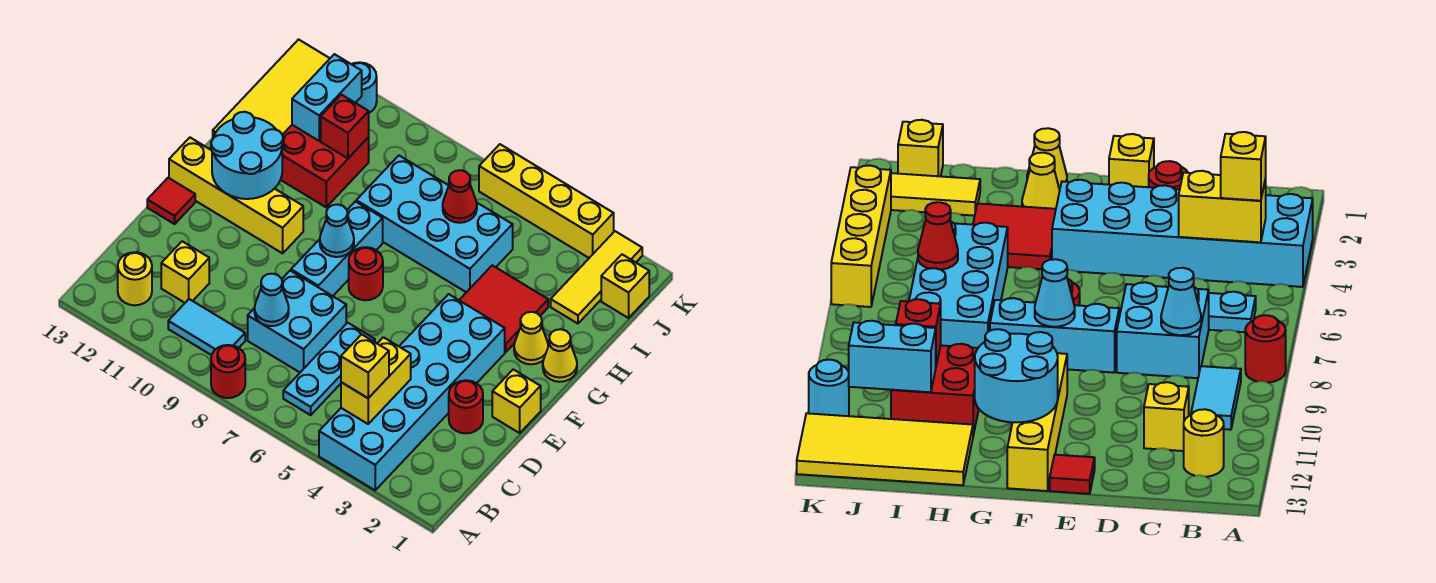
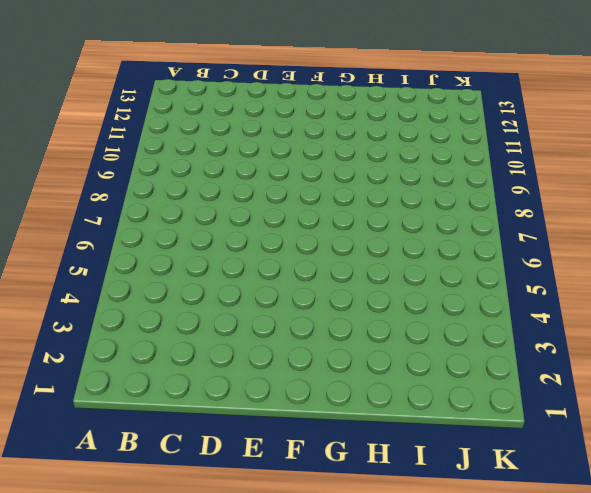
none -> cyan brick A3:F4 level 1
none -> red round brick A8 level 1
none -> cyan plate B6:D6 level 1
none -> cyan tile B9:B10 level 1

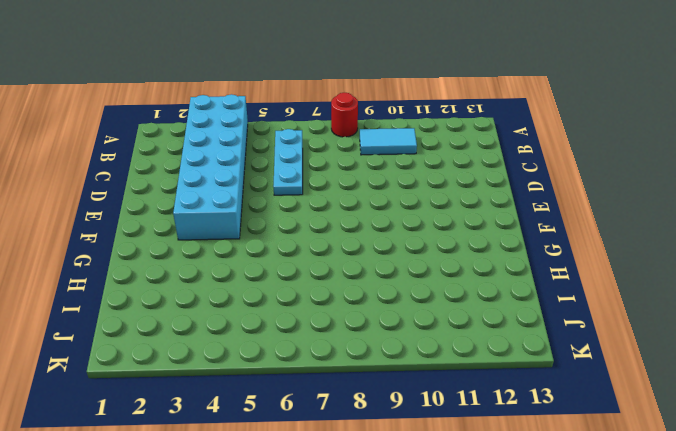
none -> yellow round brick B12 level 1
none -> cyan brick C7:D8 level 1
none -> yellow brick C11 level 1
none -> red round brick D2 level 1

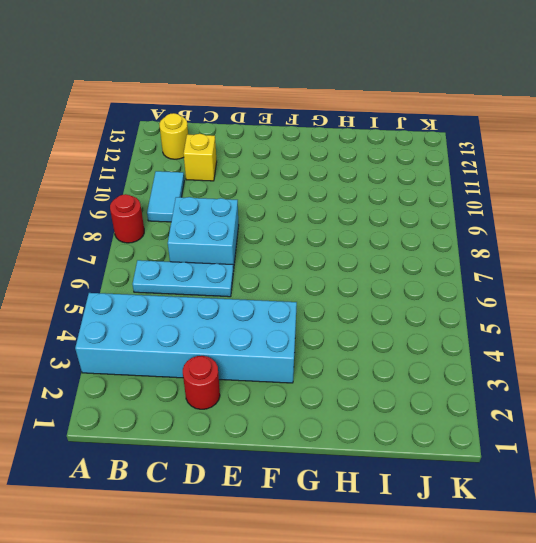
none -> yellow brick E1 level 1
none -> cyan brick E8:G8 level 1
none -> red tile E13 level 1
none -> red round brick F7 level 1

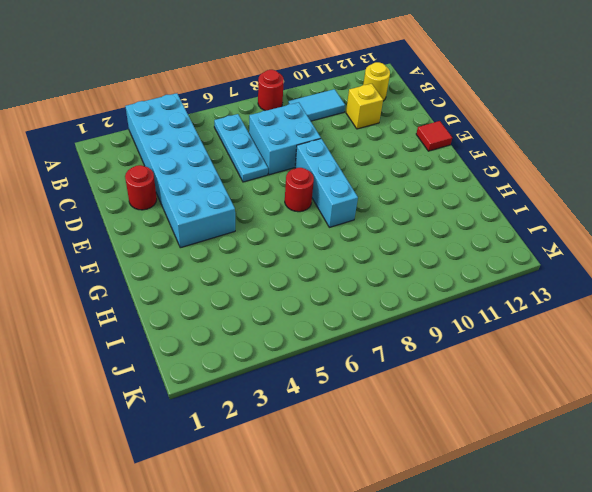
none -> yellow brick E1 level 1
none -> yellow brick F10:F13 level 1
none -> yellow cone G1 level 1
none -> yellow cone G2 level 1

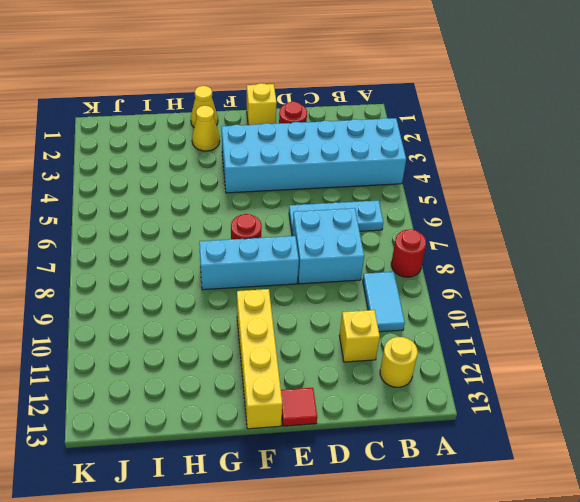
none -> red tile G3:H4 level 1
none -> cyan brick H5:I8 level 1
none -> red brick H10:I11 level 1
none -> yellow tile H12:K13 level 1

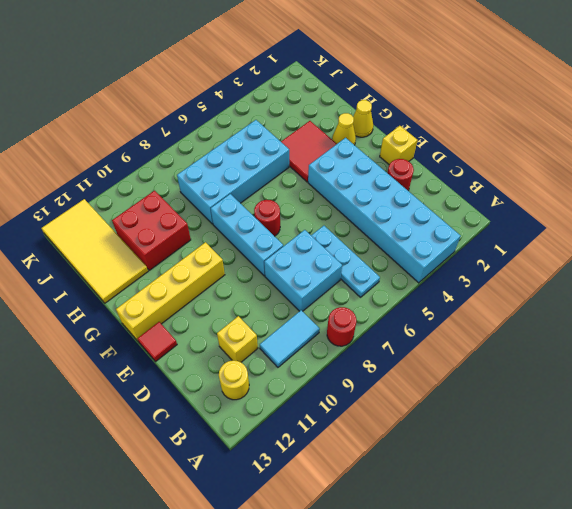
none -> yellow tile I2:K2 level 1
none -> yellow brick J1 level 1
none -> yellow brick K3:K6 level 1
none -> cyan round brick K11 level 1

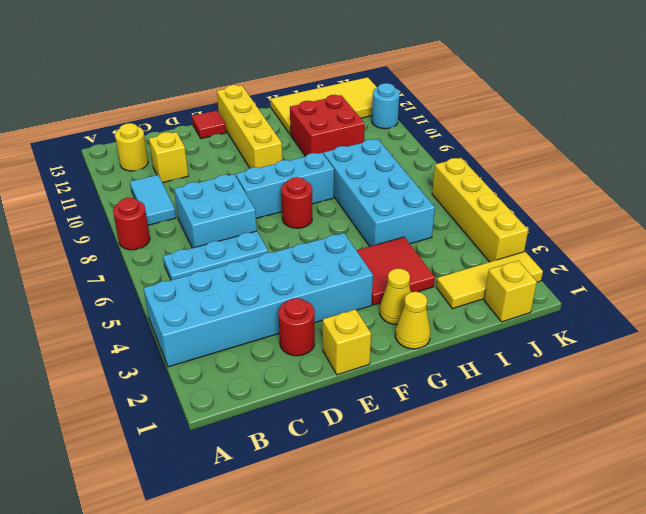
none -> yellow brick B4:C4 level 2
none -> cyan cone C8 level 2
none -> cyan cone F8 level 2
none -> cyan round brick F11:G12 level 2

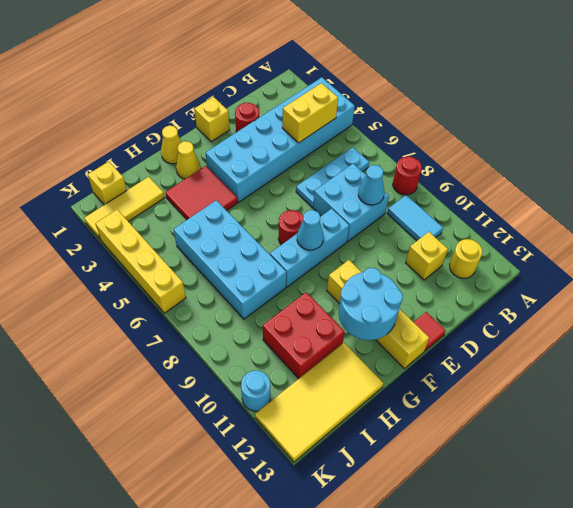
none -> red cone I6 level 2
none -> red brick I10 level 2
none -> cyan brick I11:J11 level 2
none -> yellow brick B4 level 3

